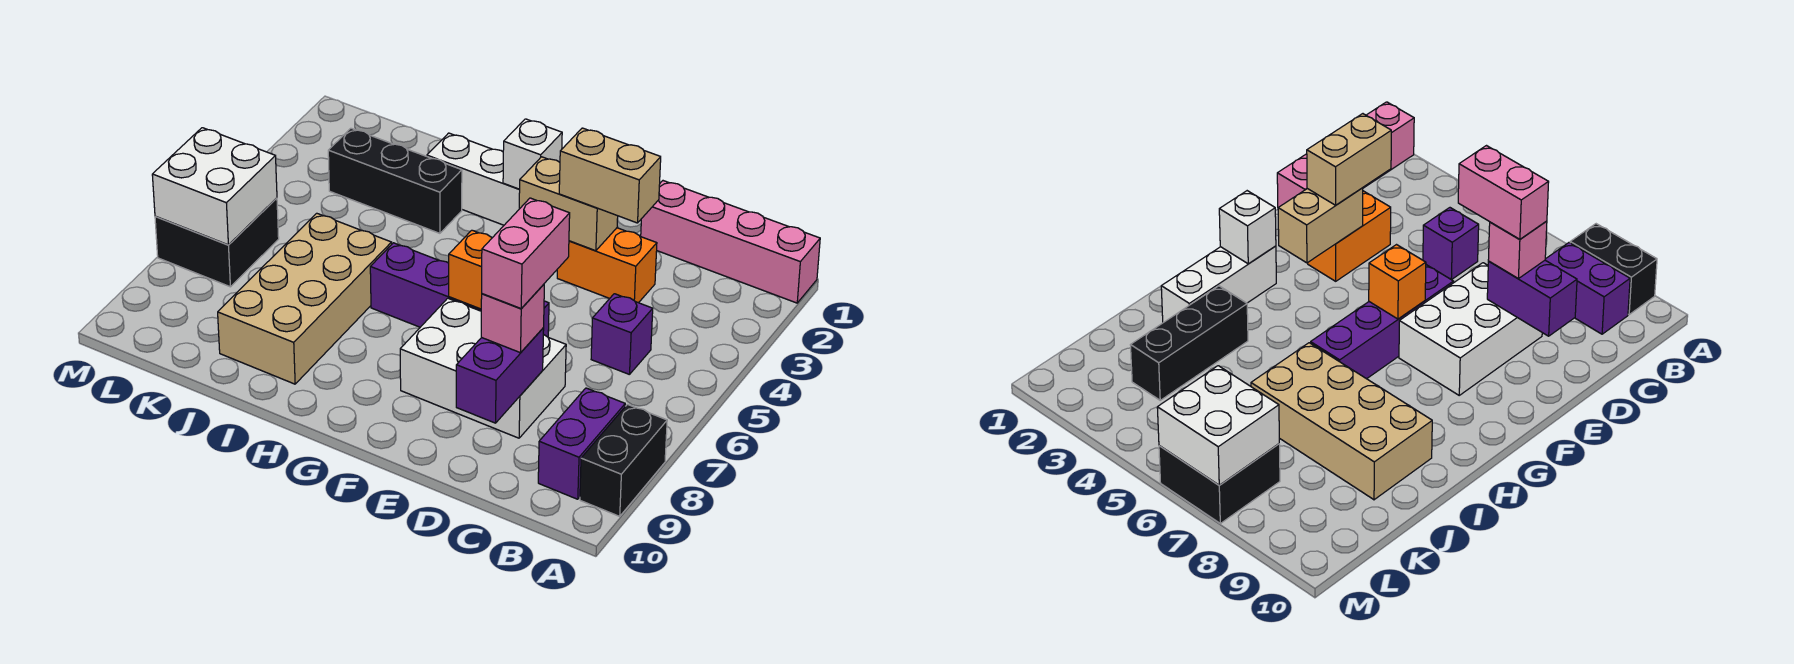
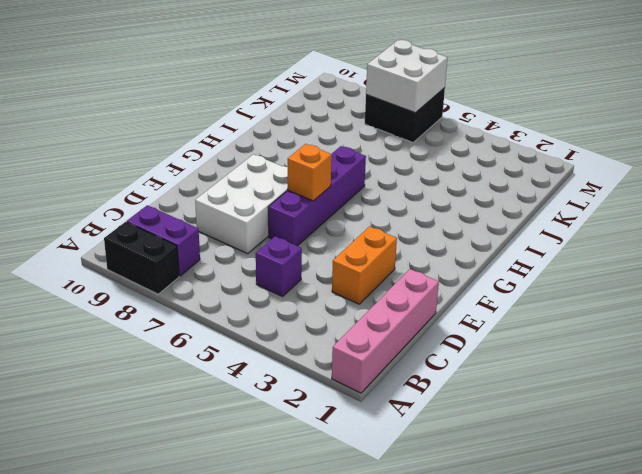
none -> white brick G2:I2 level 1
none -> black brick I3:K3 level 1
none -> tan brick I6:J9 level 1

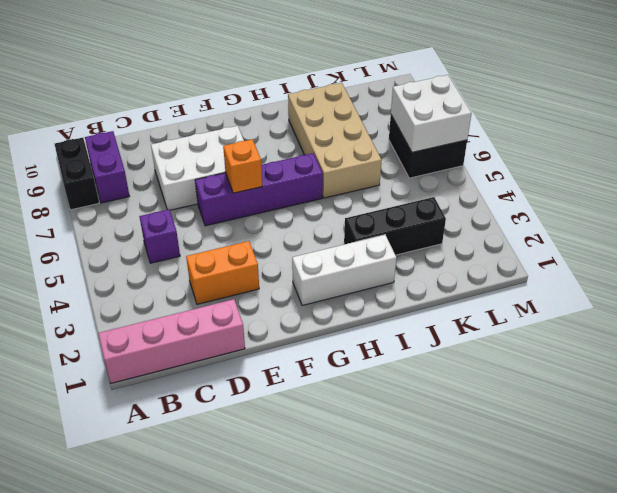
none -> purple brick D8:D9 level 2
none -> tan brick E3:F3 level 2
none -> white brick G2 level 2

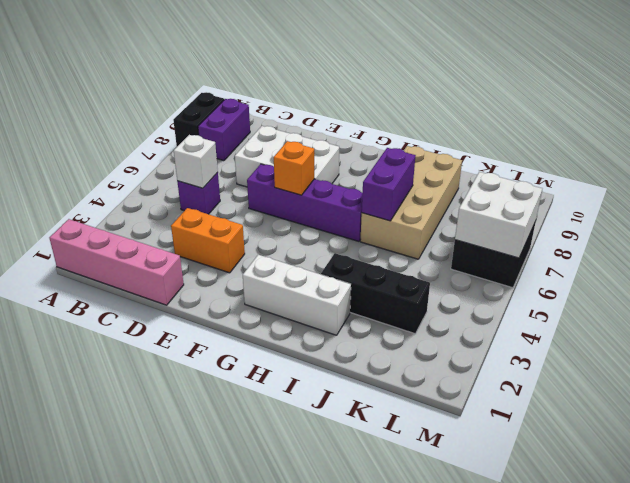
white brick C5 level 2 -> white brick G2 level 2
purple brick I6:I7 level 2 -> purple brick D8:D9 level 2
none -> tan brick E3:F3 level 2
none -> tan brick D3:E3 level 3
none -> pink brick D8 level 3

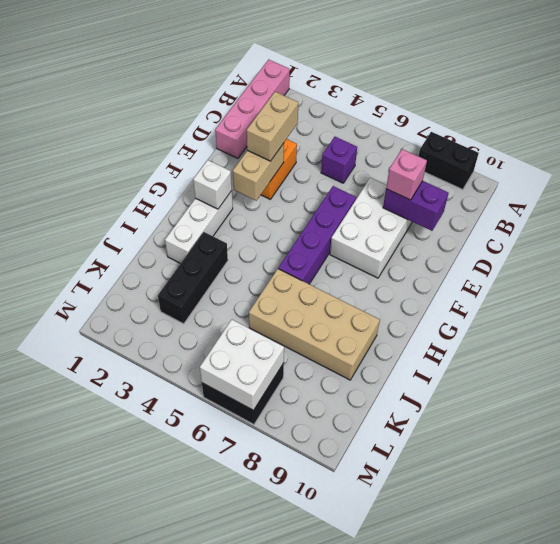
none -> purple brick B8:B9 level 1
none -> orange brick F6 level 2
none -> pink brick D7:D8 level 4

